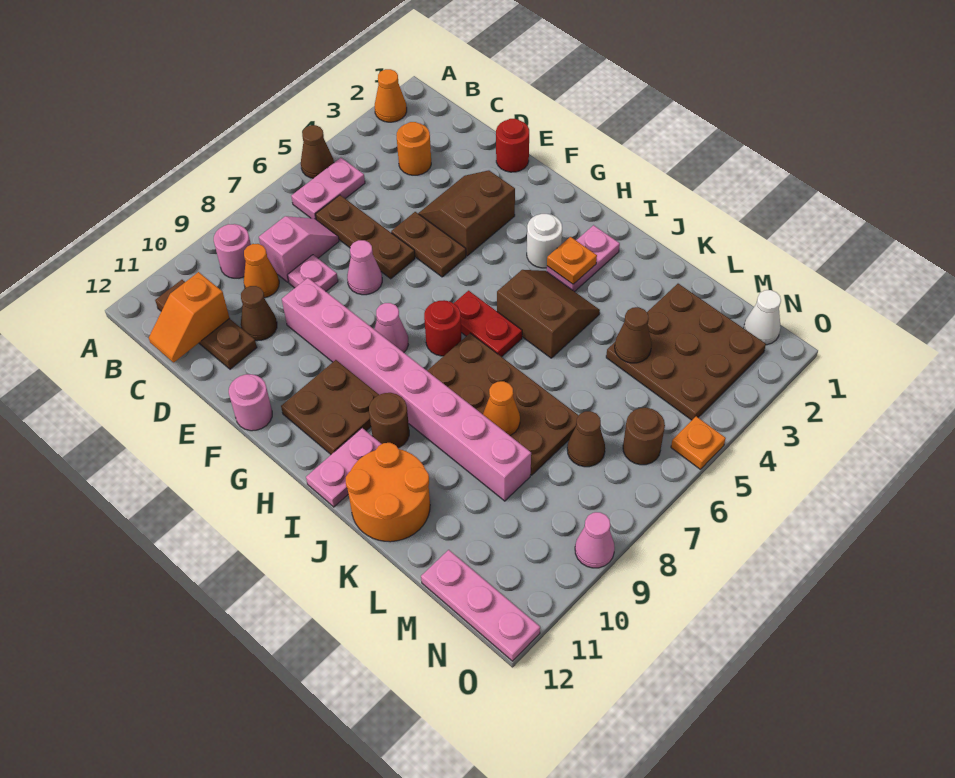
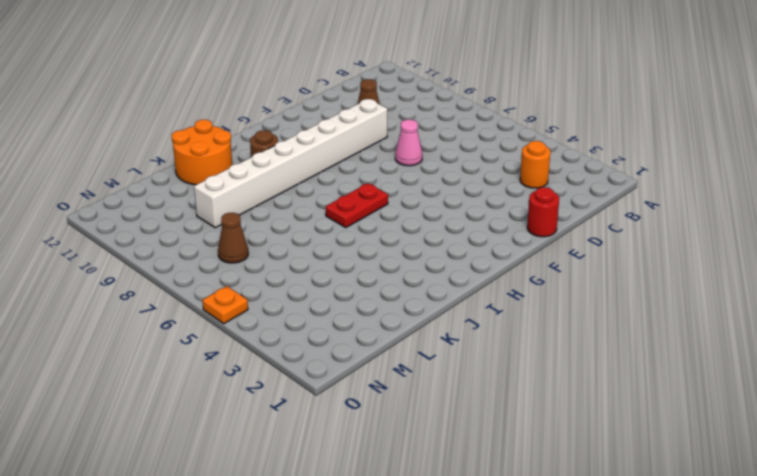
white brick E9:L9 level 1 -> pink brick E9:L9 level 1
none -> orange cone A2 level 1
none -> brown cone A5 level 1
none -> pink plate B5:B6 level 1
none -> pink round brick B9 level 1

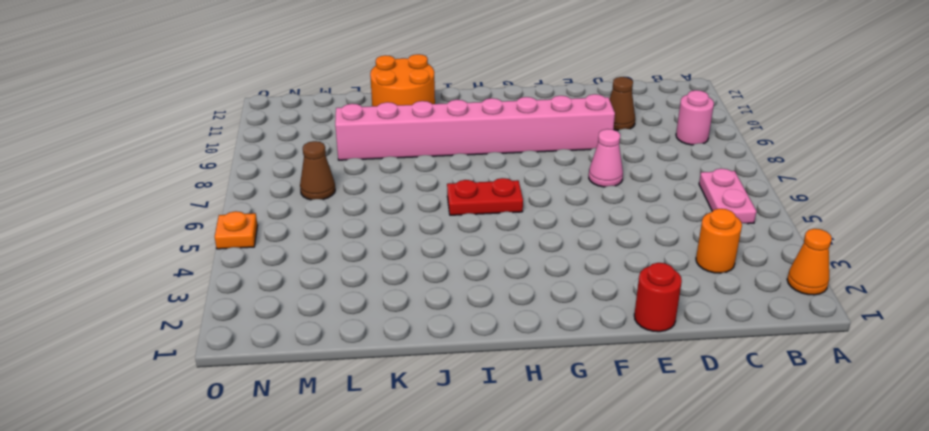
none -> brown cone A5 level 1
none -> brown plate B11:D11 level 1
none -> brown plate C6:E6 level 1
none -> pink slope C7:C8 level 1 top 8

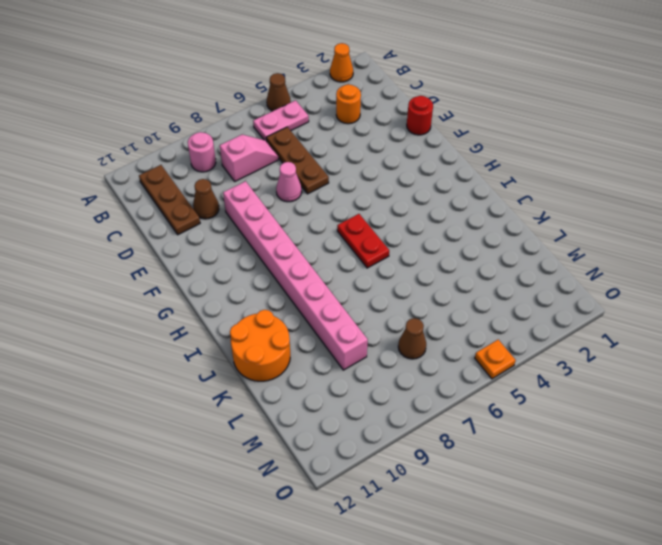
none -> orange cone C9 level 1
none -> pink plate D8 level 1
none -> brown slope E3:F4 level 1 top F
none -> brown plate E5:F5 level 1

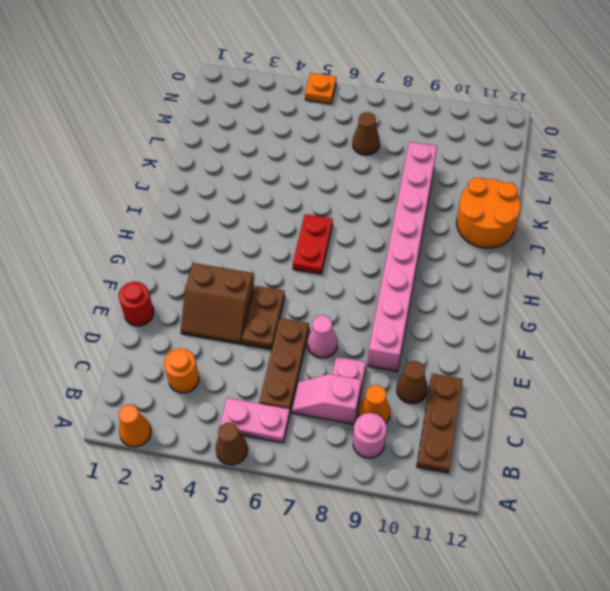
none -> pink round brick F12 level 1
none -> pink cone G8 level 1
none -> brown plate G10:H11 level 1
none -> white round brick H3 level 1

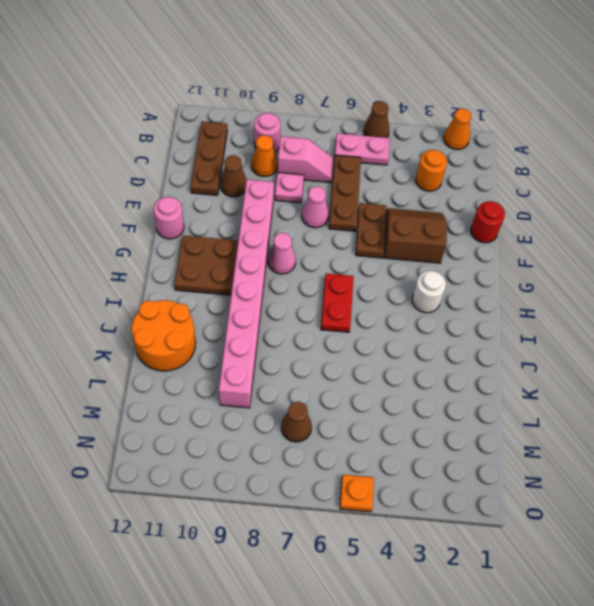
none -> red round brick H7 level 1
none -> pink plate I2:I3 level 1
none -> brown slope I4:J5 level 1 top 5
none -> brown plate I7:L8 level 1

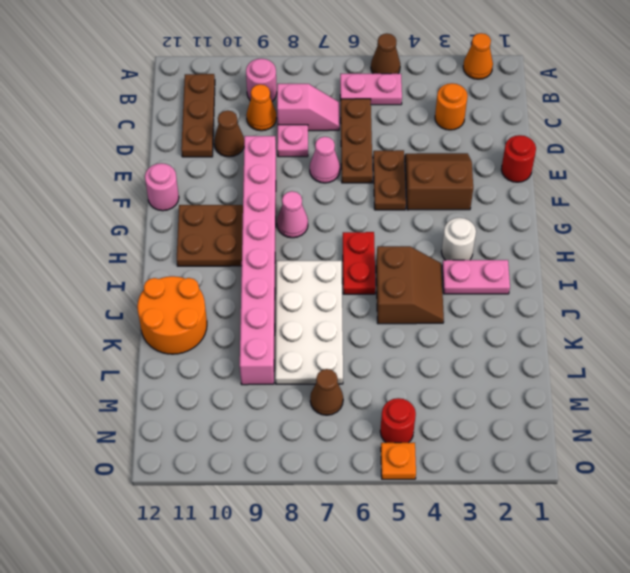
white plate I7:L8 level 1 -> brown plate I7:L8 level 1
red round brick N5 level 1 -> red round brick H7 level 1
none -> brown round brick I10 level 1
none -> pink plate I11:I12 level 1
none -> brown plate L2:N4 level 1
none -> pink plate M12:O12 level 1

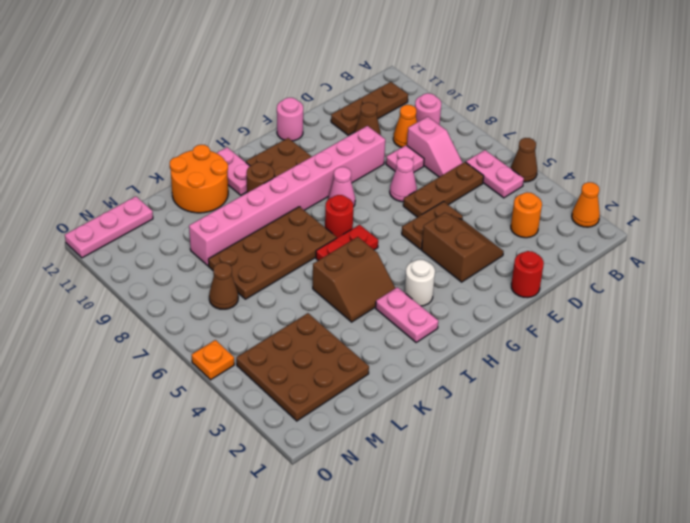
none -> white cone N1 level 1
none -> brown round brick N6 level 1
none -> pink cone O9 level 1
none -> orange slope C11:C12 level 2 top 11

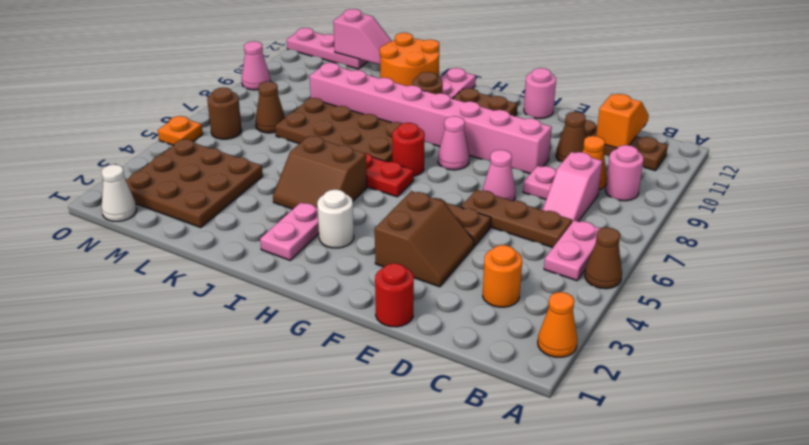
pink slope L12:M12 level 2 top M -> none
none -> orange plate I3 level 2
none -> orange cone K8 level 2
none -> brown cone L4 level 2

